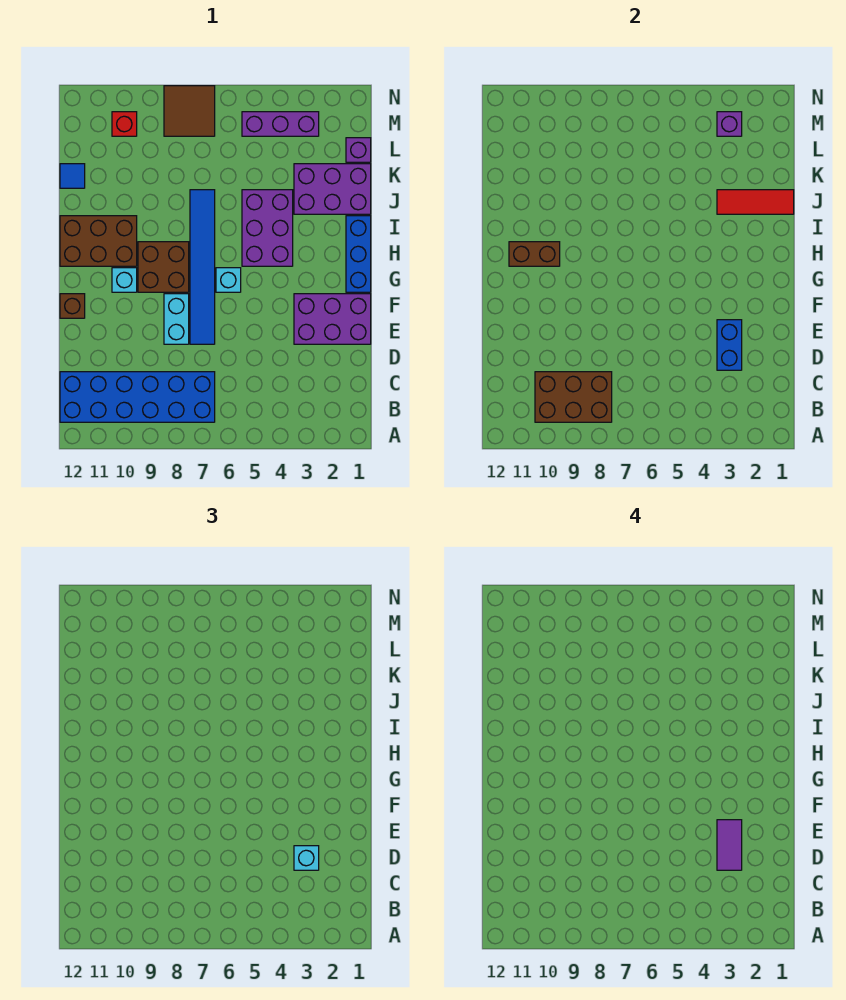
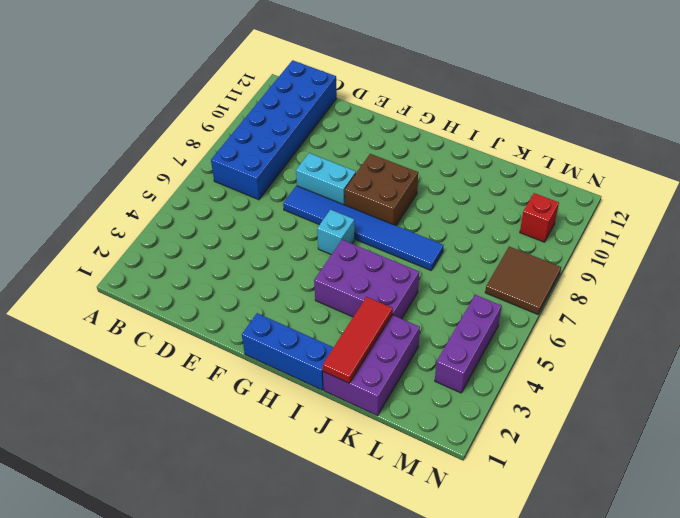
none -> purple brick E1:F3 level 1
none -> brown brick F12 level 1
none -> cyan brick G10 level 1

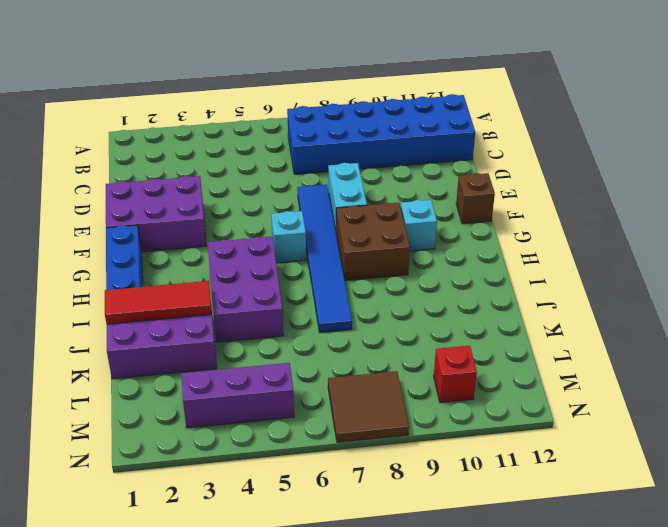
none -> brown brick H10:I12 level 1
none -> blue tile K12 level 1
none -> purple brick L1 level 1

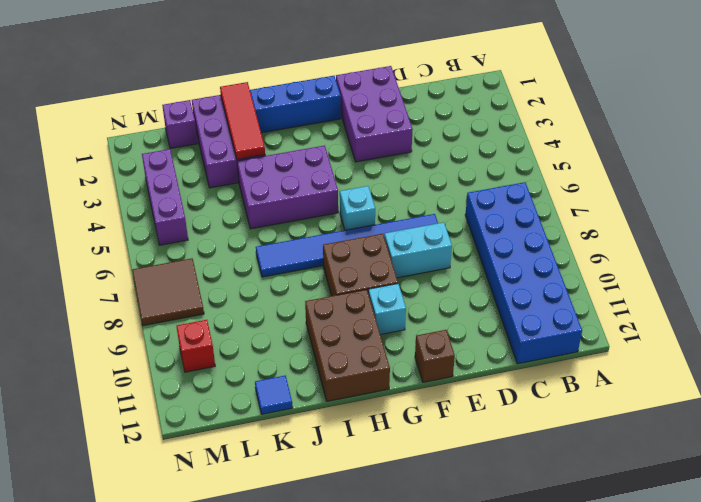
none -> brown brick B8:C10 level 2
none -> blue brick D3:E3 level 2
none -> brown brick H10:H11 level 2

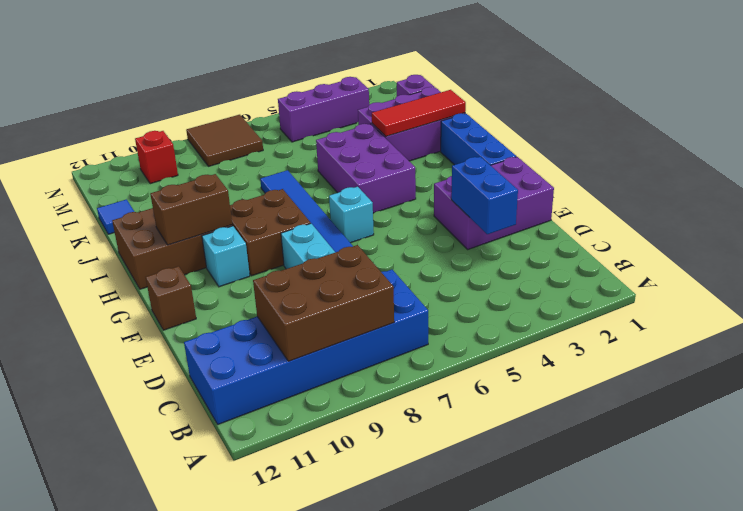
none -> purple brick M3 level 2
none -> cyan brick D3 level 3
none -> purple tile D3:E3 level 4

